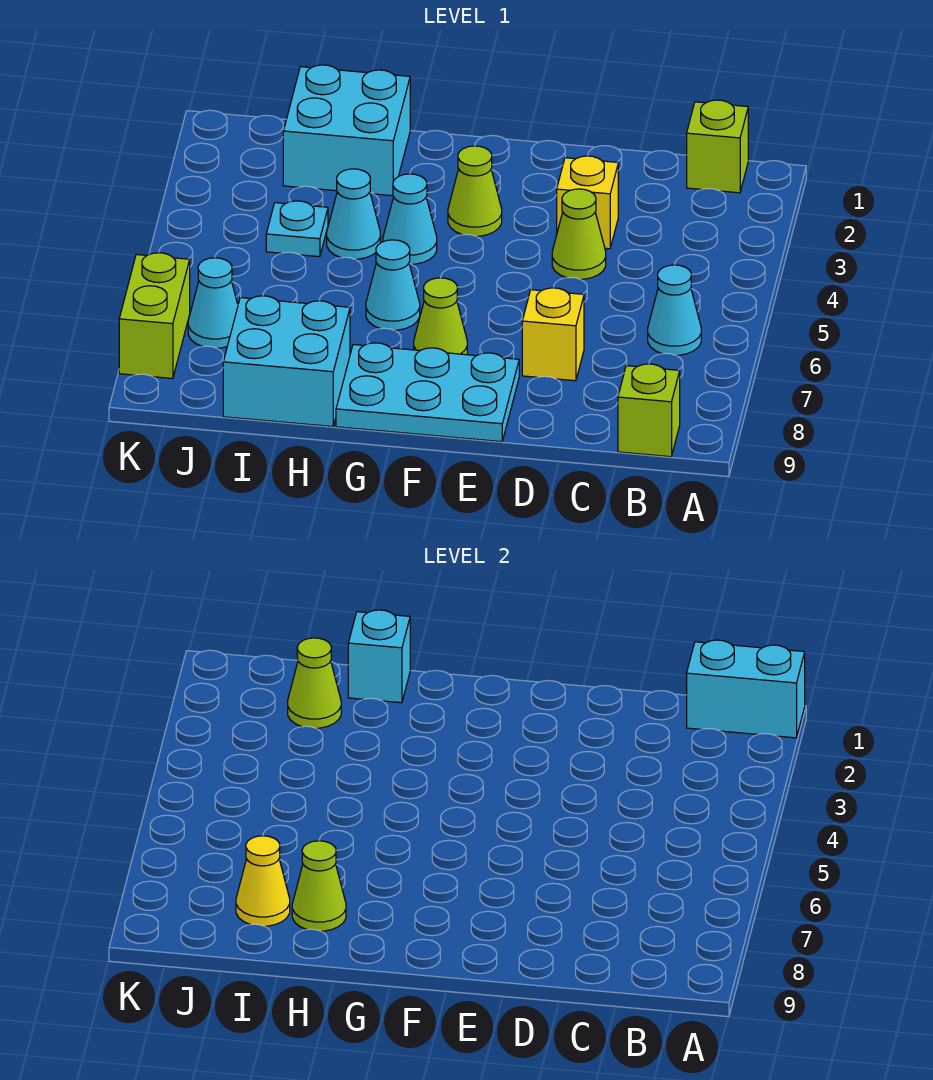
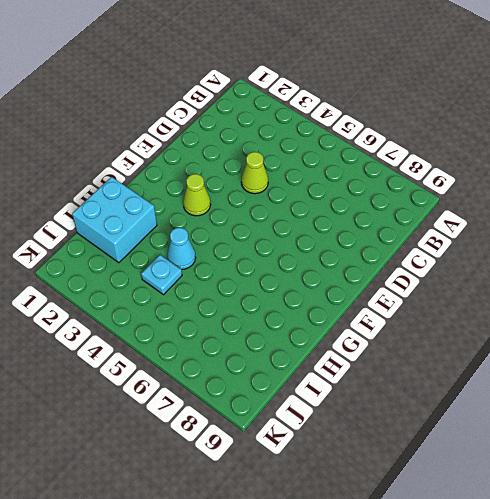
none -> lime brick B1 level 1
none -> cyan cone B6 level 1
none -> lime brick B9 level 1

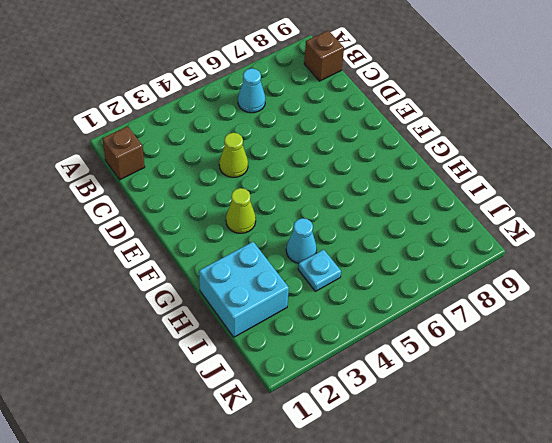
brown brick B1 level 1 -> lime brick B1 level 1
brown brick B9 level 1 -> lime brick B9 level 1
none -> yellow brick D3 level 1
none -> yellow brick D7 level 1
none -> cyan plate E8:G9 level 1

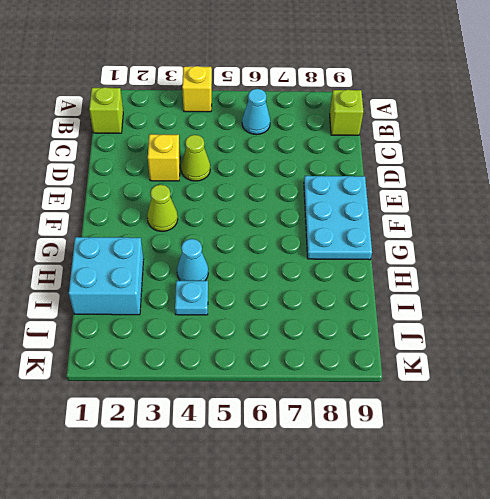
yellow brick A4 level 1 -> yellow brick D7 level 1
none -> lime cone F7 level 1
none -> cyan cone G4 level 1
none -> cyan cone G6 level 1

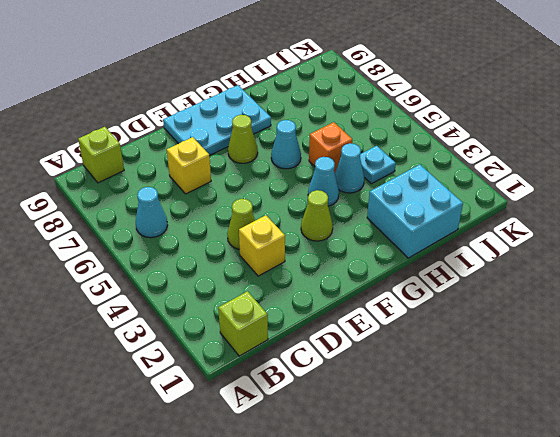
orange brick H5 level 1 -> none
none -> cyan brick H8:I9 level 1
none -> cyan cone J7 level 1
none -> lime brick K7:K8 level 1

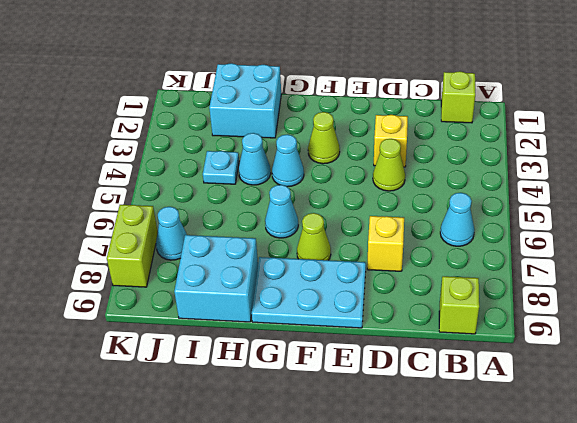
none -> cyan brick A1:B1 level 2
none -> cyan brick H1 level 2
none -> lime cone H8 level 2

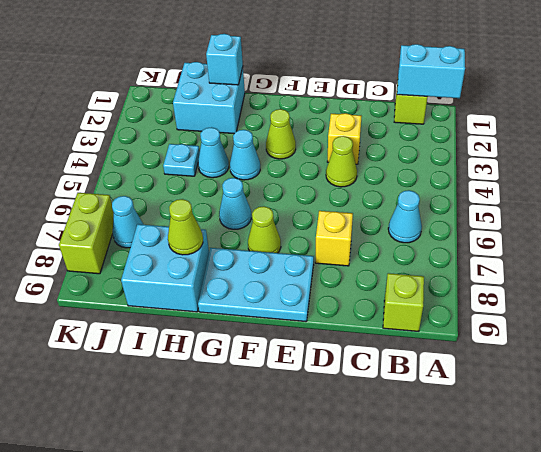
none -> lime cone I2 level 2
none -> yellow cone I8 level 2

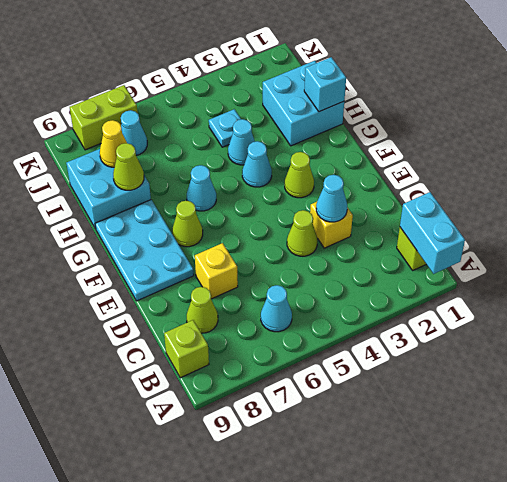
lime cone C8 level 1 -> lime cone I2 level 2
cyan cone D3 level 2 -> none

